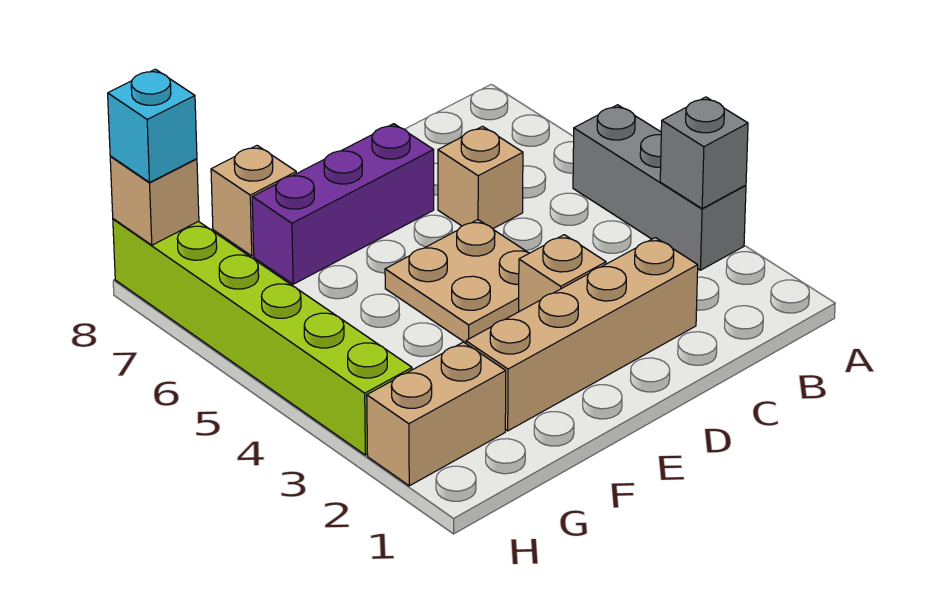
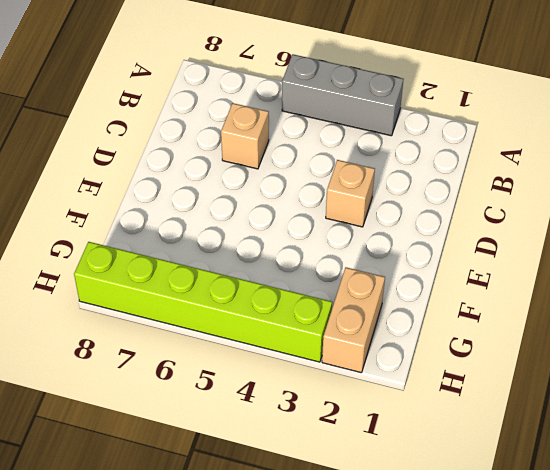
none -> tan brick C2:F2 level 1
none -> tan plate D4:E5 level 1
none -> purple brick D7:F7 level 1

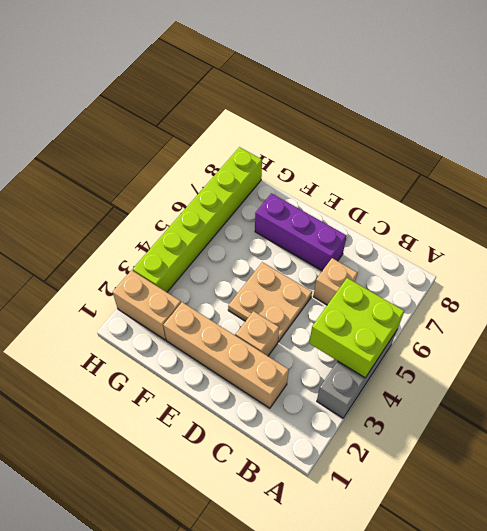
lime brick A4:B5 level 2 -> none
none -> tan brick F8 level 1
none -> grey brick A3 level 2
none -> tan brick H8 level 2

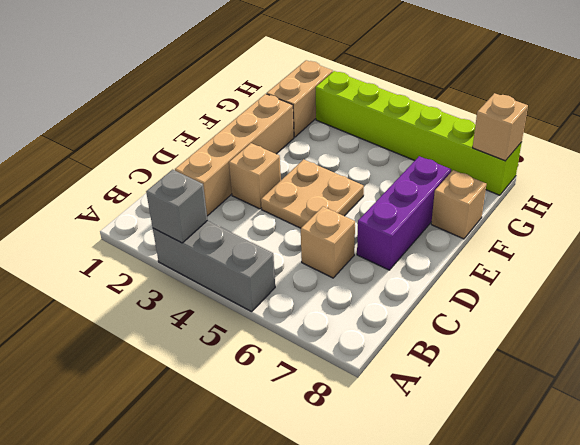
none -> cyan brick H8 level 3

